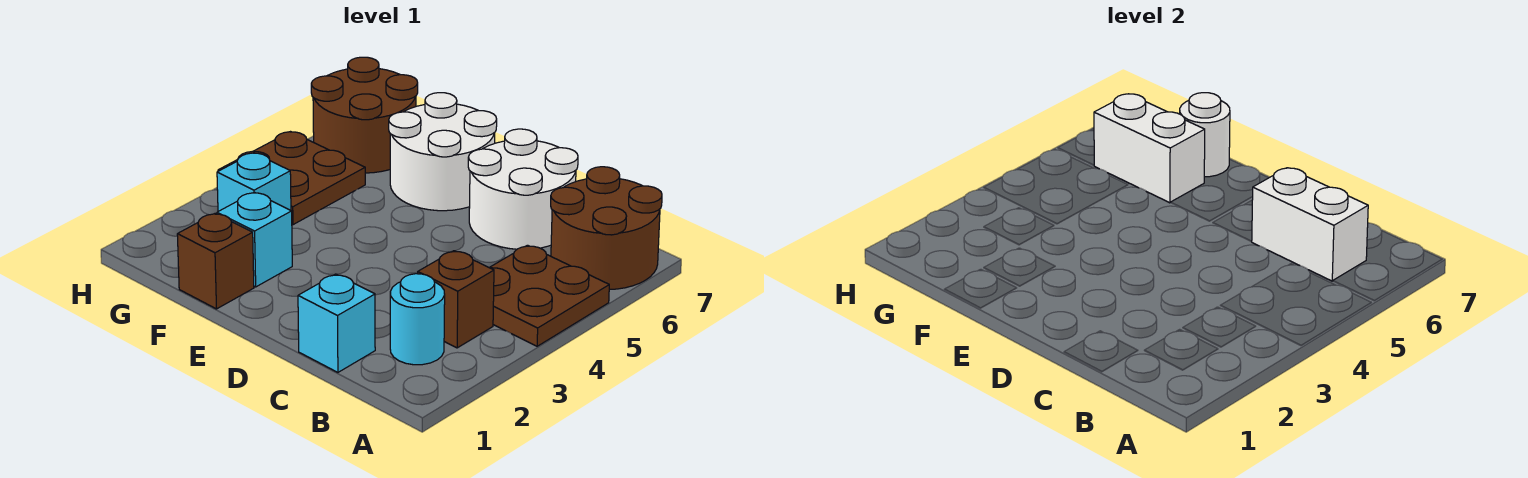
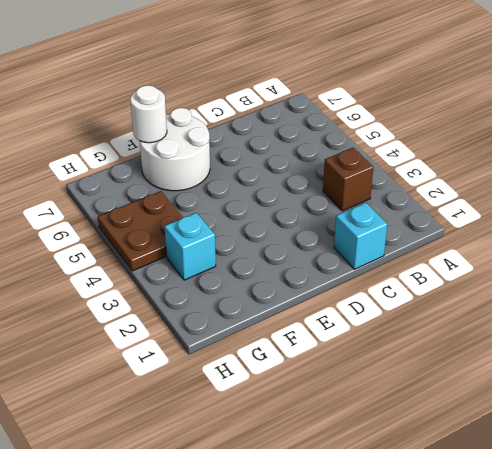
none -> brown plate A4:B5 level 1
none -> brown round brick A6:B7 level 1
none -> cyan round brick B2 level 1

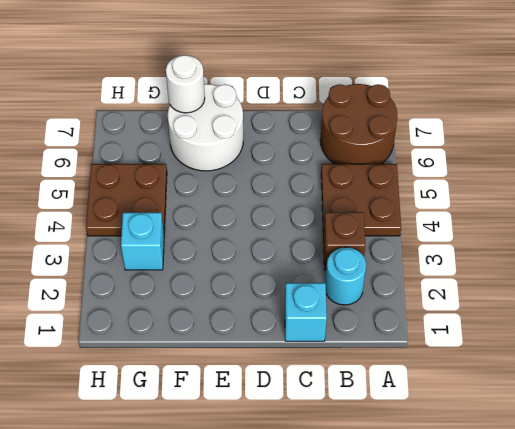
none -> white round brick C6:D7 level 1
none -> brown brick F1 level 1
none -> cyan brick F2 level 1

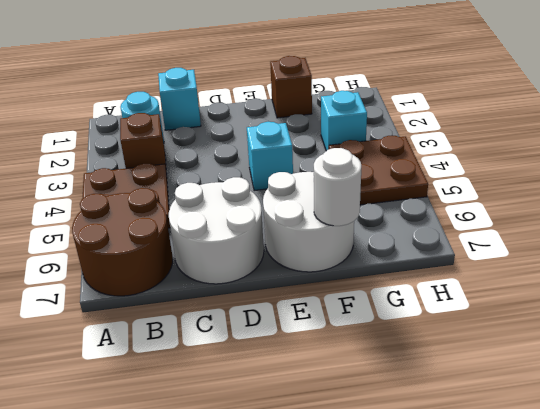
cyan brick E4 level 1 -> cyan brick F2 level 1
none -> brown round brick G6:H7 level 1
none -> white brick B6:C6 level 2
none -> white brick F6:G6 level 2

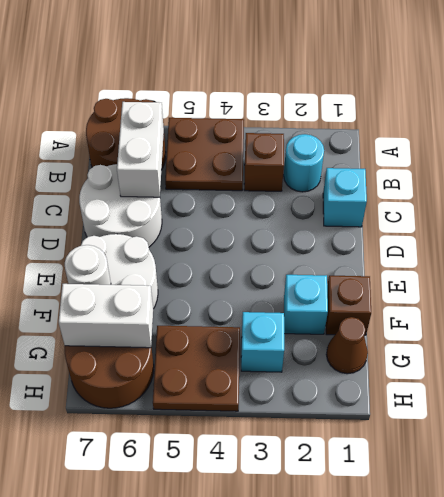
brown cone G1 level 1 -> none
white brick G6:G7 level 2 -> white brick F6:G6 level 2

